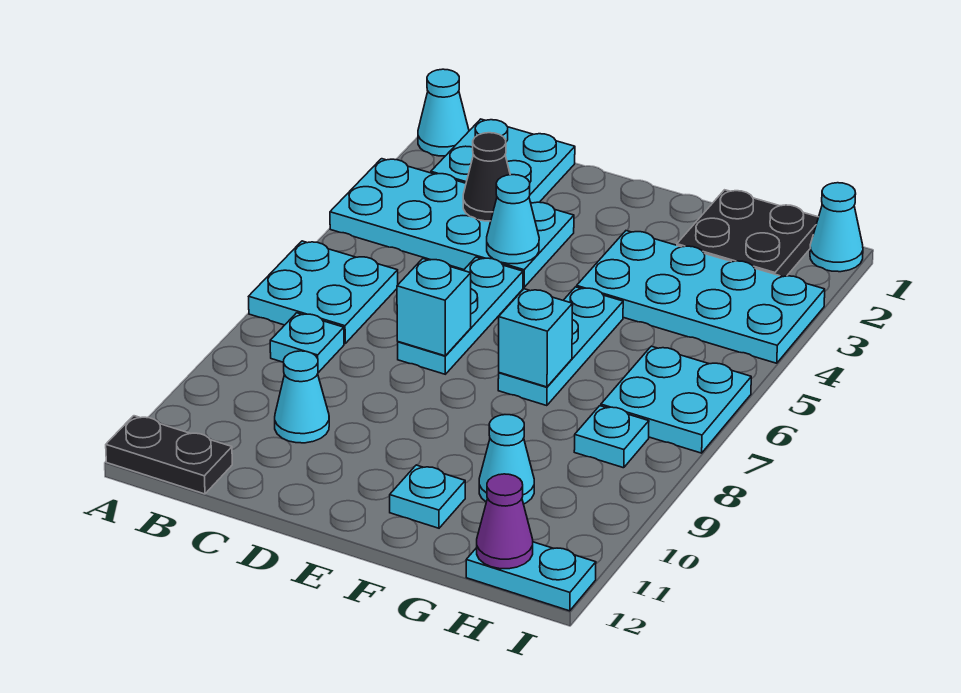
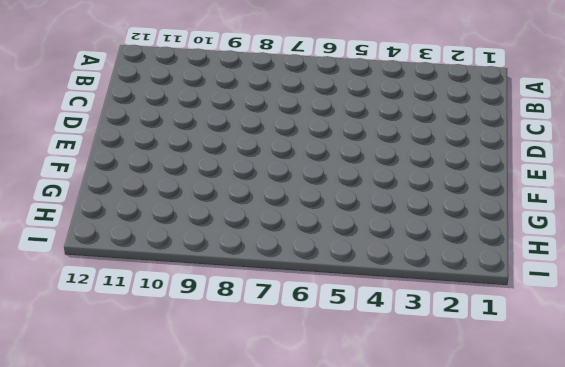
none -> cyan cone A1 level 1
none -> cyan plate A3:D4 level 1
none -> cyan plate A6:B7 level 1

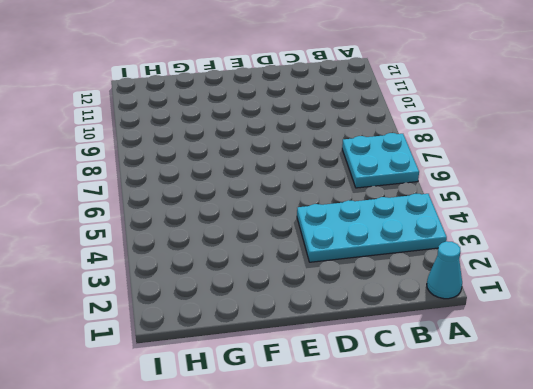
none -> black plate A12:B12 level 1
none -> cyan plate B1:C2 level 1
none -> cyan plate B8 level 1

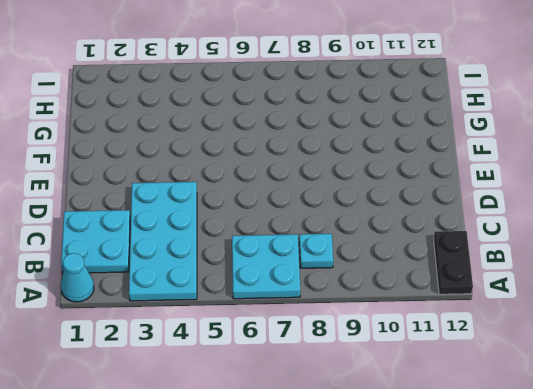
none -> cyan cone C10 level 1
none -> cyan plate D5:D7 level 1
none -> cyan plate F3:I4 level 1

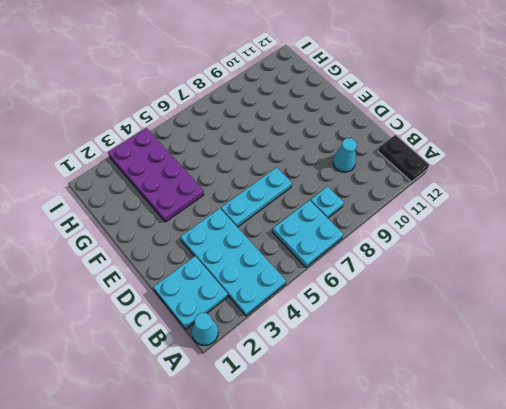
purple plate F3:I4 level 1 -> cyan plate F3:I4 level 1
none -> cyan plate F5:F7 level 1
none -> cyan plate F11 level 1
none -> black plate G1:H2 level 1

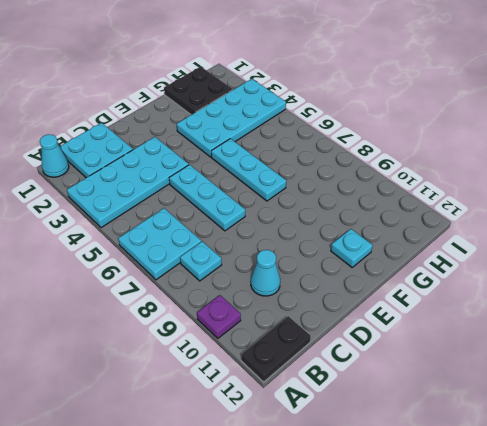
purple plate A10 level 1 -> none
none -> cyan cone G10 level 1
none -> cyan plate H6:I7 level 1
none -> cyan plate H8 level 1

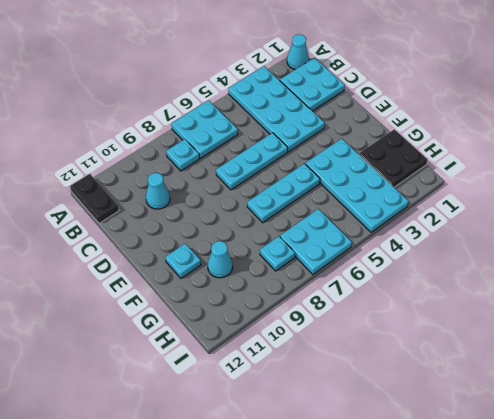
none -> cyan plate H12:I12 level 1
none -> cyan cone I1 level 1
none -> black cone C3 level 2

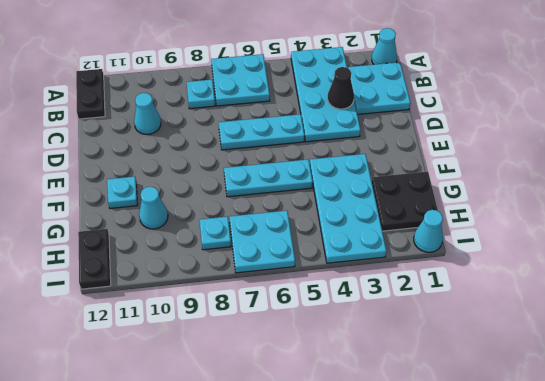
black plate H12:I12 level 1 -> cyan plate H12:I12 level 1
none -> cyan cone D4 level 2
none -> cyan brick D7 level 2
none -> cyan brick F7 level 2

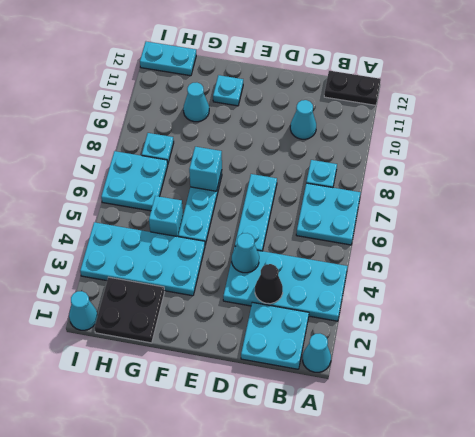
cyan brick G5 level 1 -> cyan brick D7 level 2
none -> purple cone H12 level 2

